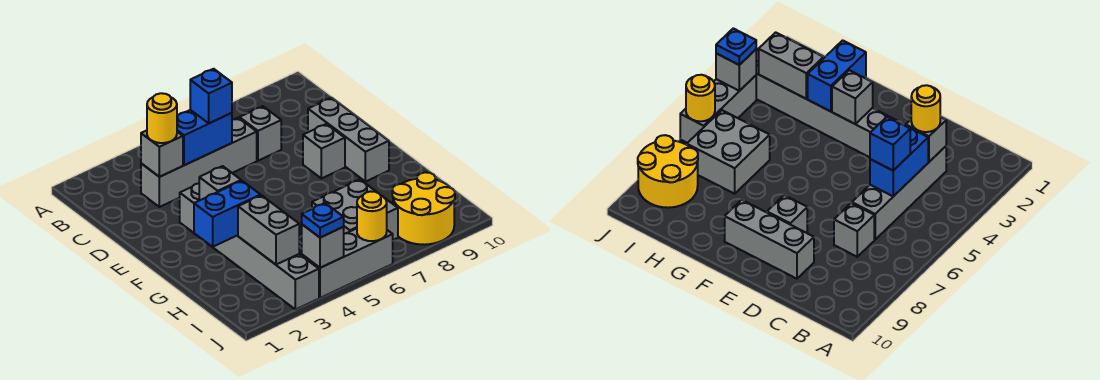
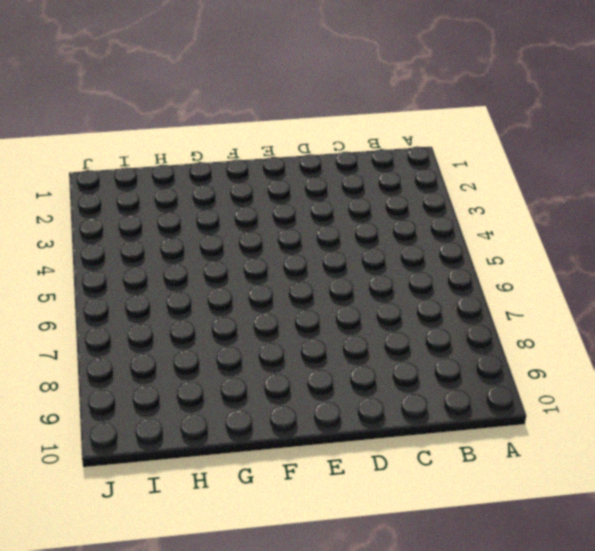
none -> grey brick C3:C6 level 1
none -> grey brick C7 level 1
none -> grey brick D9:F9 level 1

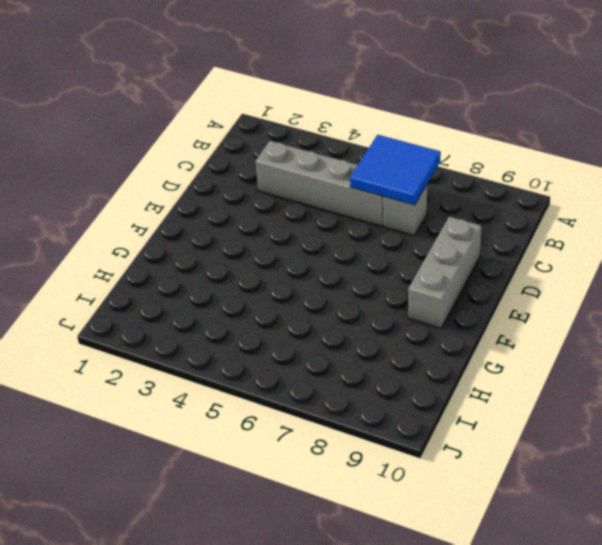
blue tile B6:C7 level 2 -> none
none -> grey brick E3:J3 level 1
none -> grey brick E8 level 1
none -> grey brick H6:I7 level 1

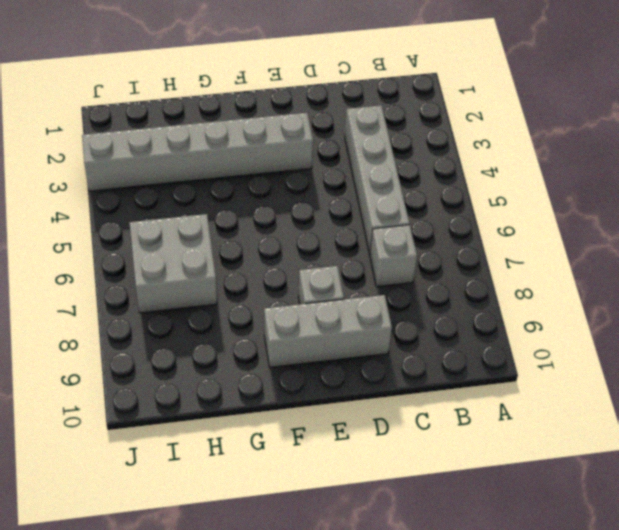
none -> yellow round brick I8:J9 level 1
none -> grey brick J4:J6 level 1
none -> grey brick C3 level 2

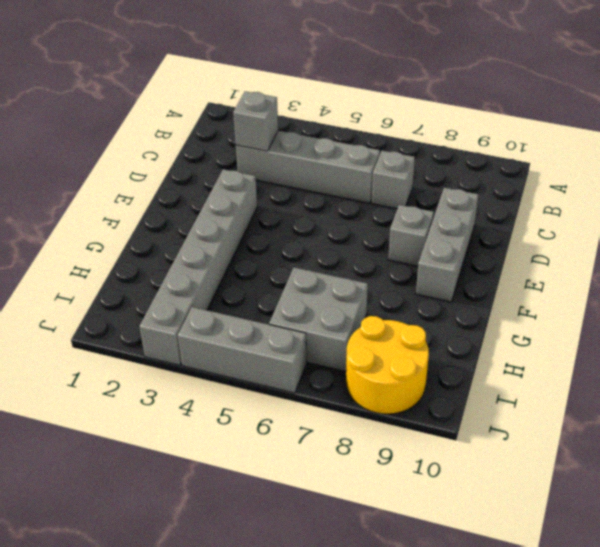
none -> blue brick C4:C5 level 2
none -> grey brick F3 level 2
none -> blue brick G2:G3 level 2

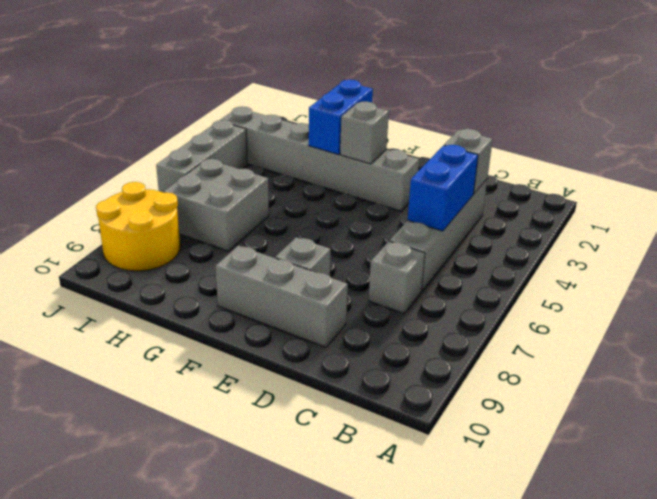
none -> grey brick H3:I3 level 2
none -> grey brick J4 level 2
none -> yellow round brick J6 level 2

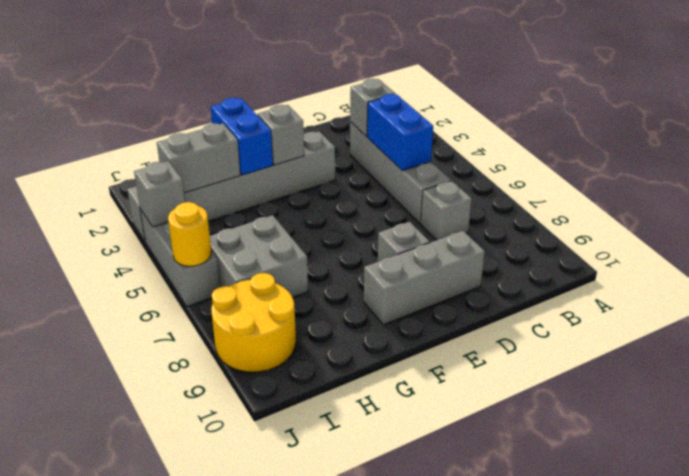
none -> yellow round brick C3 level 3
none -> blue brick C5 level 3
none -> blue plate J4 level 3

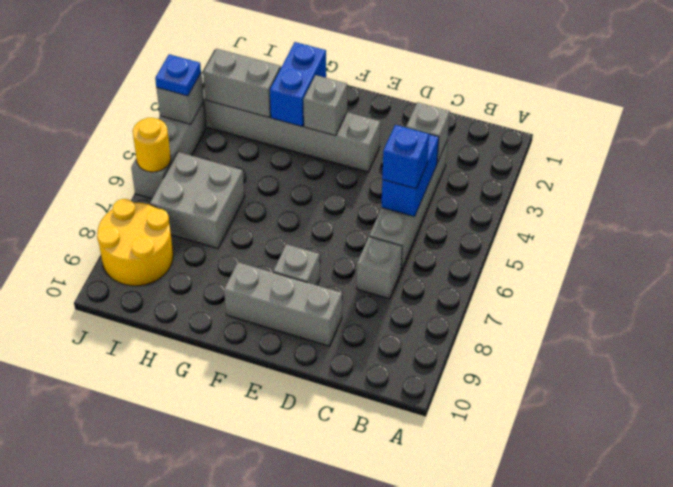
none -> yellow round brick C3 level 3

